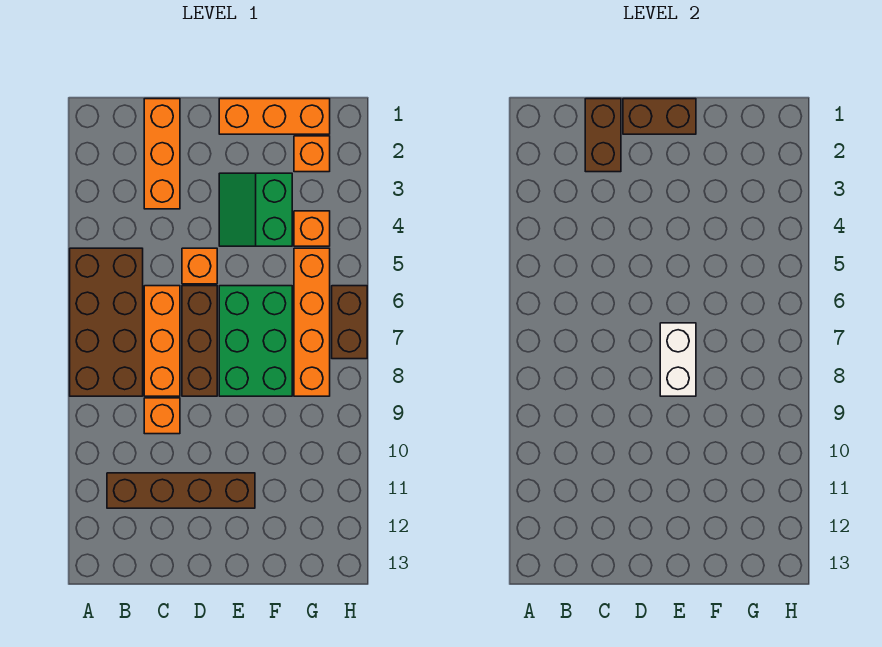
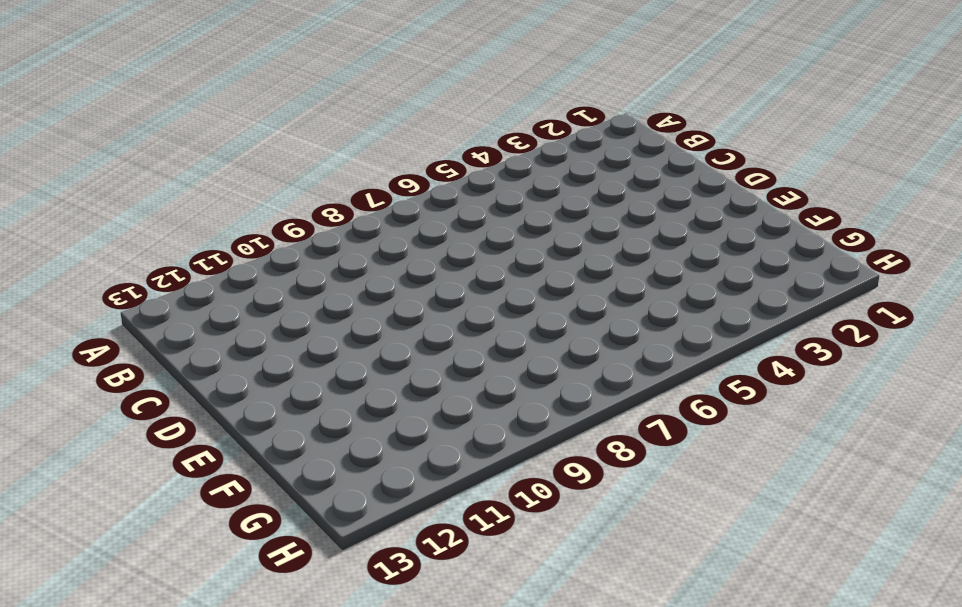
none -> brown brick A5:B8 level 1
none -> brown brick B11:E11 level 1
none -> orange brick C1:C3 level 1

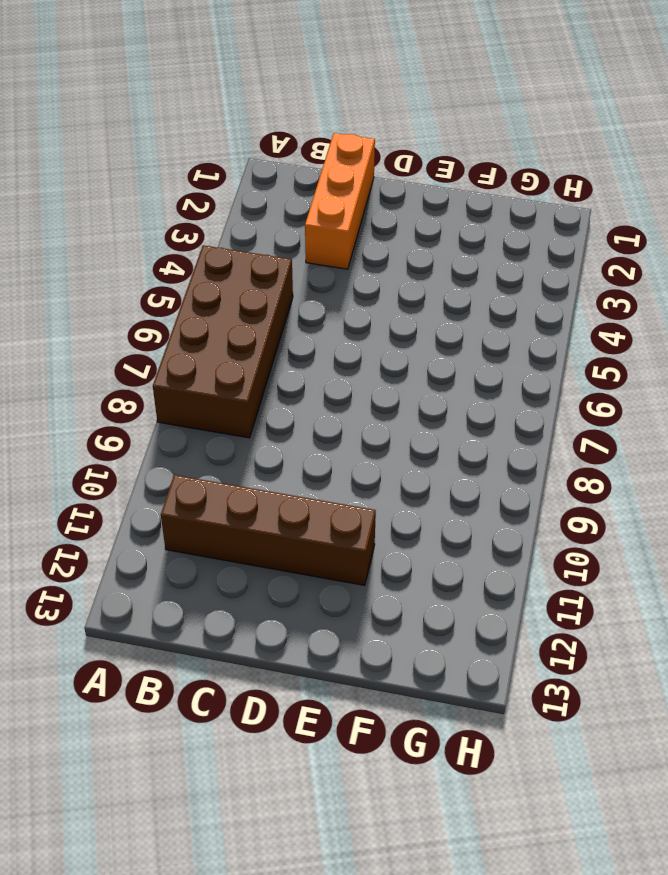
none -> orange brick C6:C8 level 1
none -> orange brick C9 level 1
none -> orange brick D5 level 1

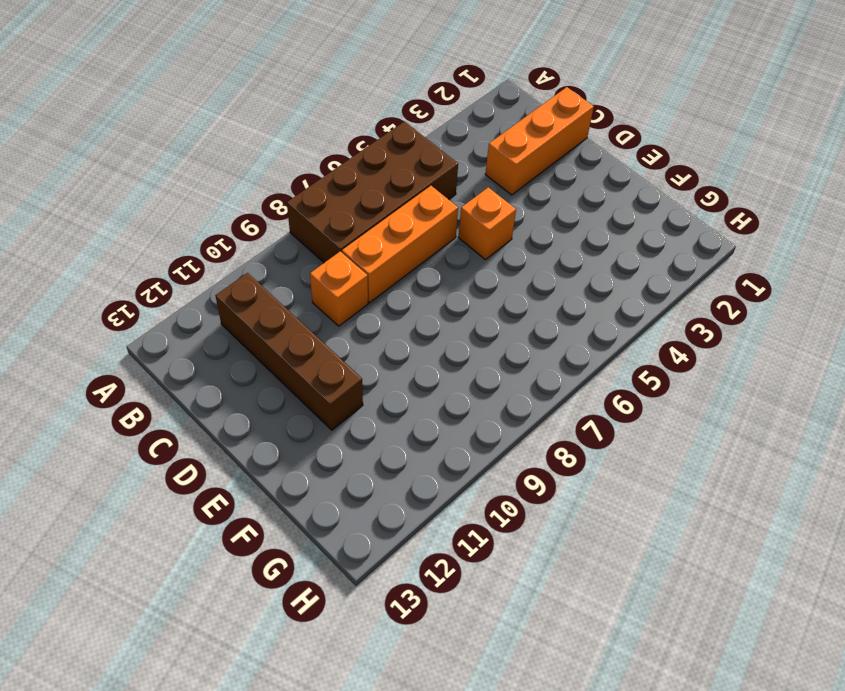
none -> brown brick D6:D8 level 1
none -> orange brick E1:G1 level 1
none -> green slope E3:F4 level 1 top F

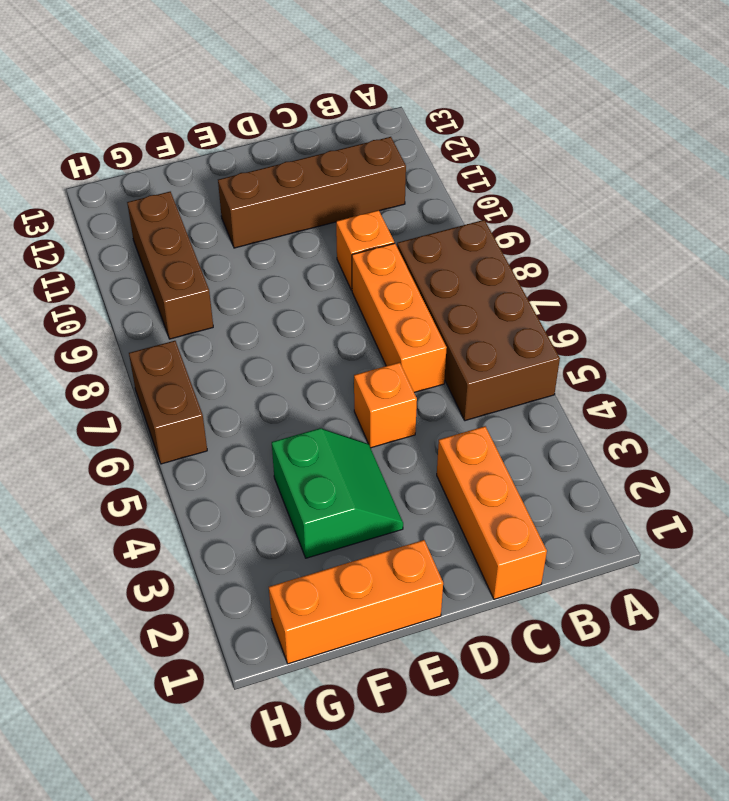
brown brick G9:G11 level 1 -> brown brick D6:D8 level 1
none -> green brick E6:F8 level 1
none -> orange brick G2 level 1
none -> orange brick G4 level 1

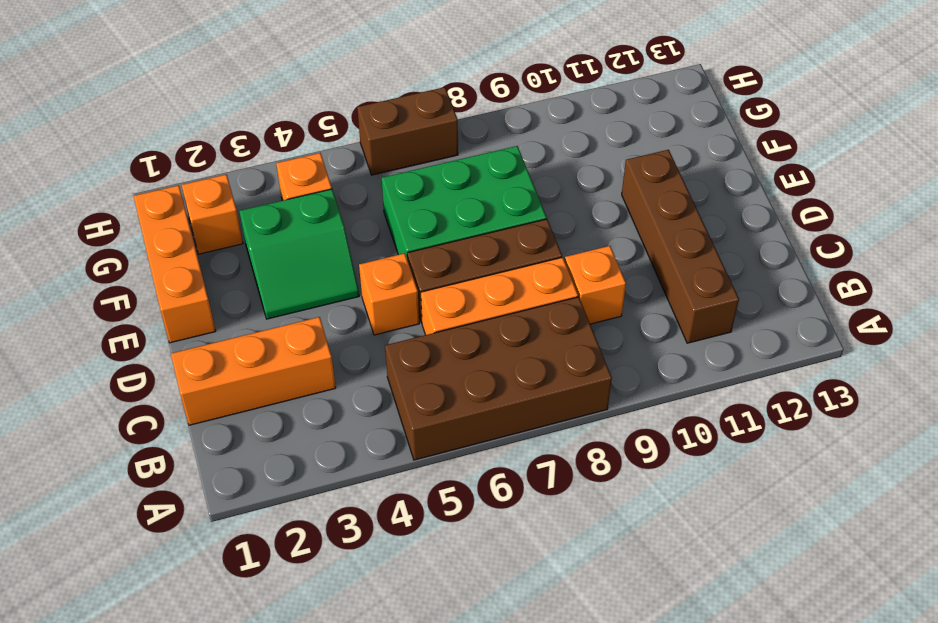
none -> orange brick G5:G8 level 1
none -> brown brick C1:C2 level 2
none -> brown brick D1:E1 level 2

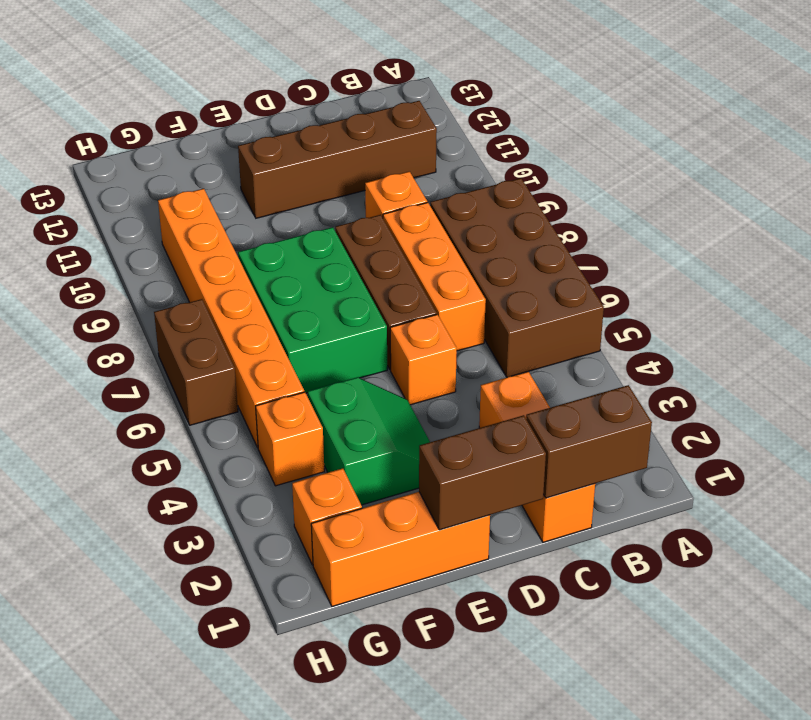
brown brick B1:C1 level 2 -> brown brick C1:C2 level 2
orange brick G5:G10 level 1 -> orange brick G5:G8 level 1
none -> white brick E7:E8 level 2

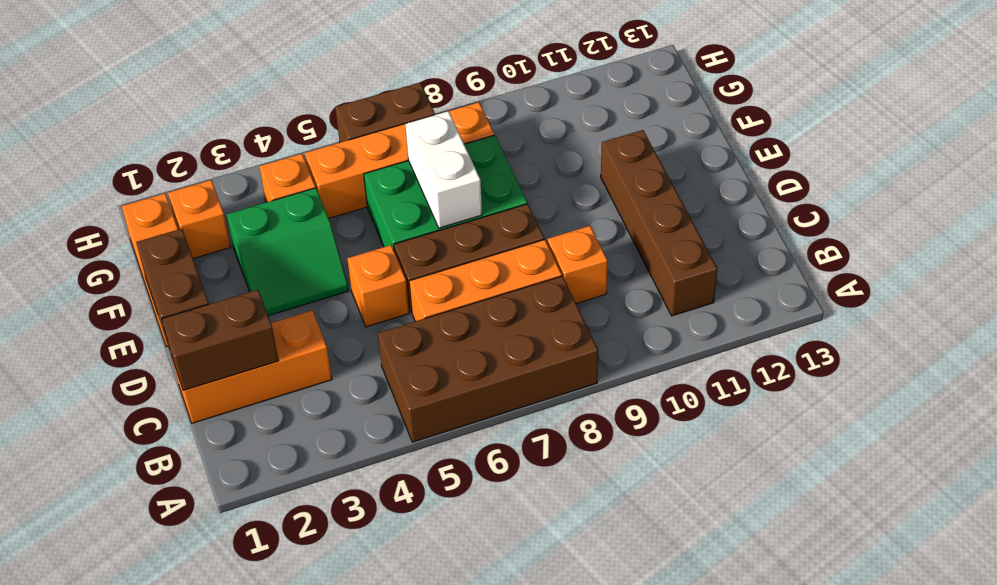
white brick E7:F7 level 2 -> white brick E7:E8 level 2

